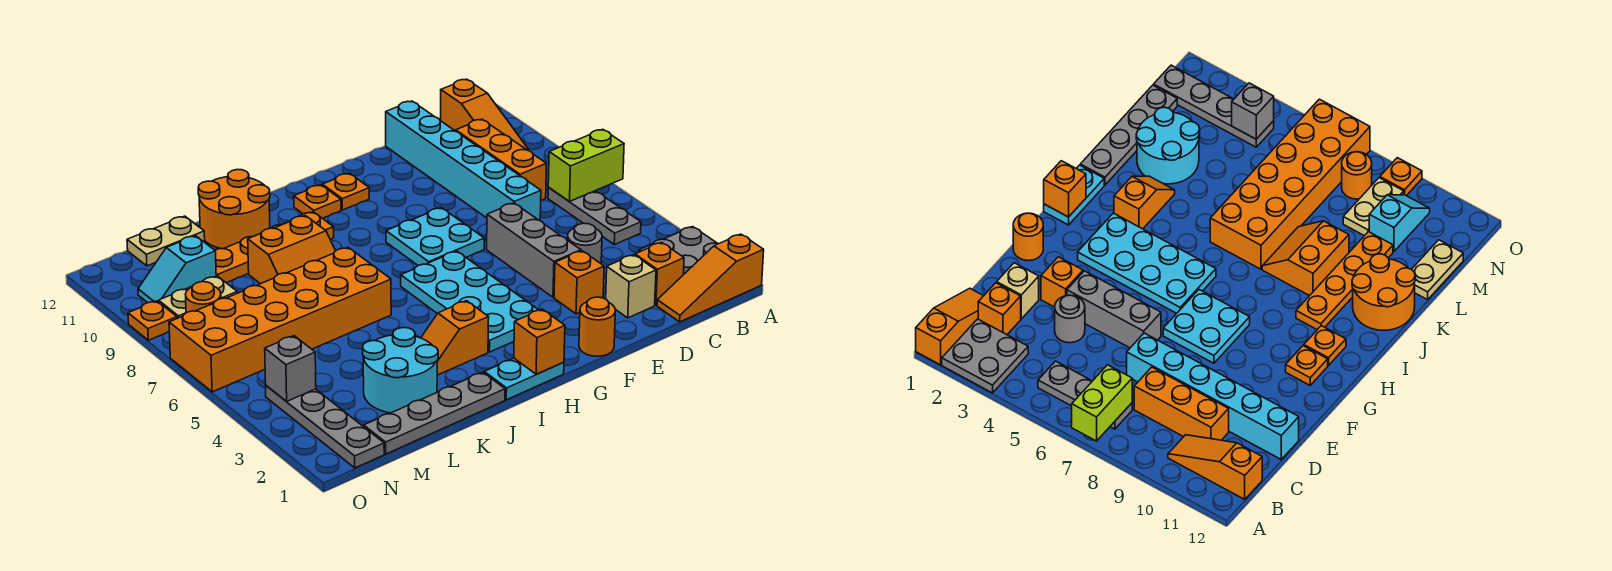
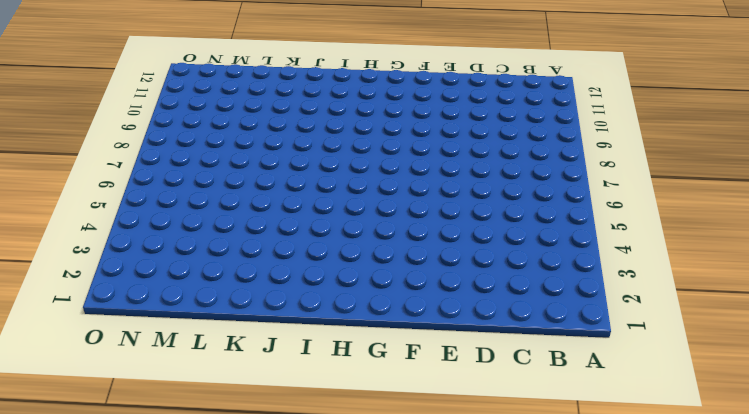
none -> orange slope A1:C1 level 1 top A
none -> grey plate A2:B3 level 1
none -> grey plate B5:B7 level 1
none -> orange slope B10:B12 level 1 top 12

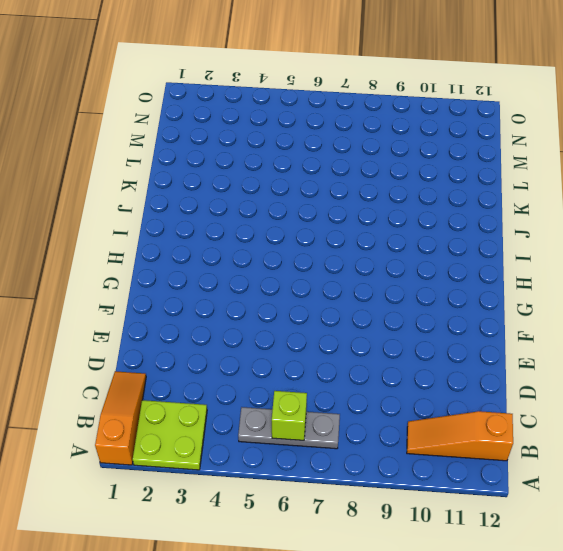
lime plate A2:B3 level 1 -> grey plate A2:B3 level 1
lime brick B6 level 2 -> none
none -> orange brick C2 level 1
none -> orange brick C8:C10 level 1
none -> tan brick D2 level 1
none -> grey round brick D4 level 1

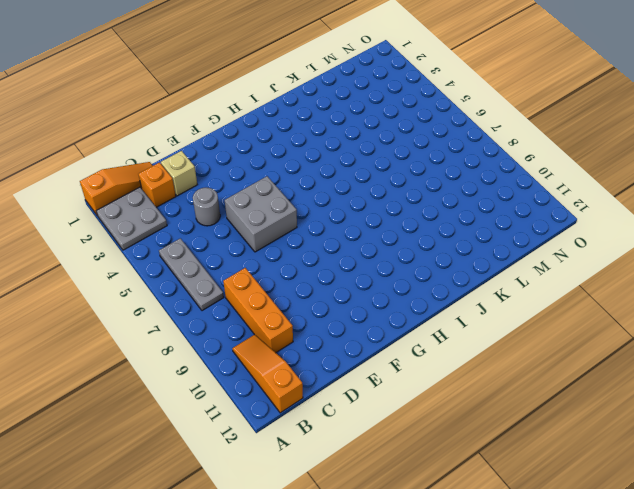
grey brick E5:F6 level 1 -> grey brick E4:E6 level 1
none -> cyan brick D7:D12 level 1
none -> orange brick E3 level 1
none -> orange round brick F1 level 1
none -> cyan plate F7:G8 level 1

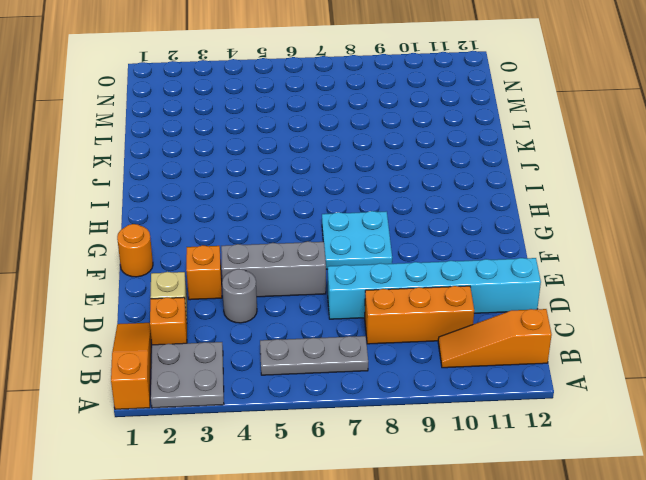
none -> cyan plate G3:H6 level 1
none -> orange plate G11 level 1
none -> cyan plate H1:I1 level 1
none -> orange plate H11 level 1

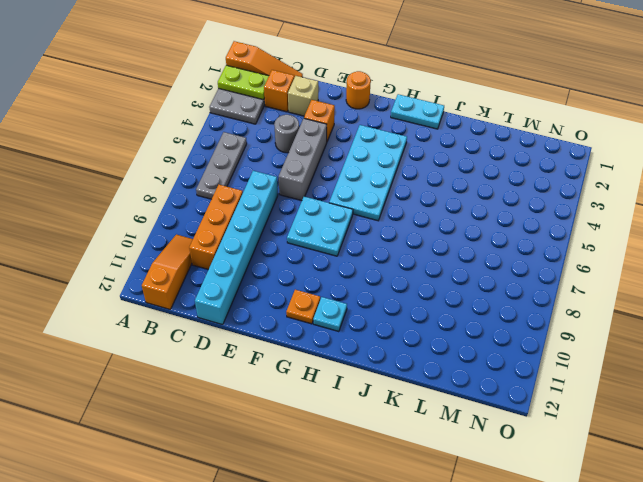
lime plate A2:B2 level 2 -> none
cyan plate H11 level 1 -> orange plate H11 level 1
none -> orange slope I3:J3 level 1 top I
none -> orange plate I10:L10 level 1
none -> grey plate J1:M1 level 1
none -> orange brick J6:O7 level 1

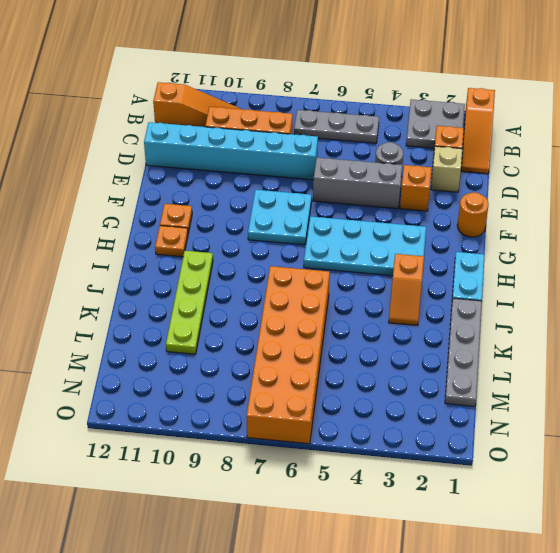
lime plate I10:L10 level 1 -> orange plate I10:L10 level 1
none -> orange slope J8:K9 level 1 top 9
none -> orange round brick J11:K12 level 1
none -> cyan round brick K2:L3 level 1
none -> tan plate L12:M12 level 1

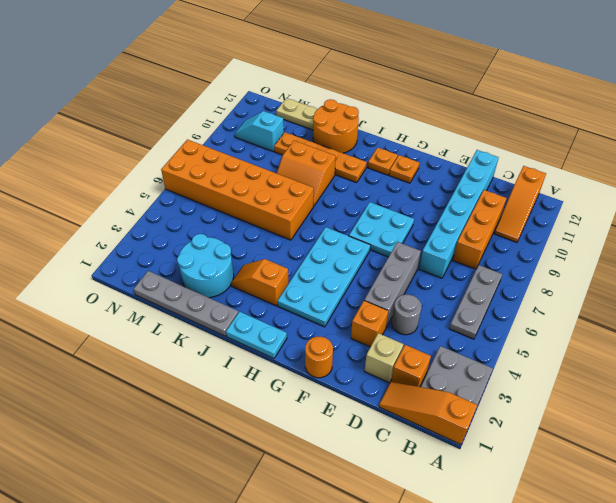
none -> tan plate M9:N9 level 1
none -> grey plate N1:N4 level 1
none -> orange round brick N8 level 1
none -> orange plate O9 level 1

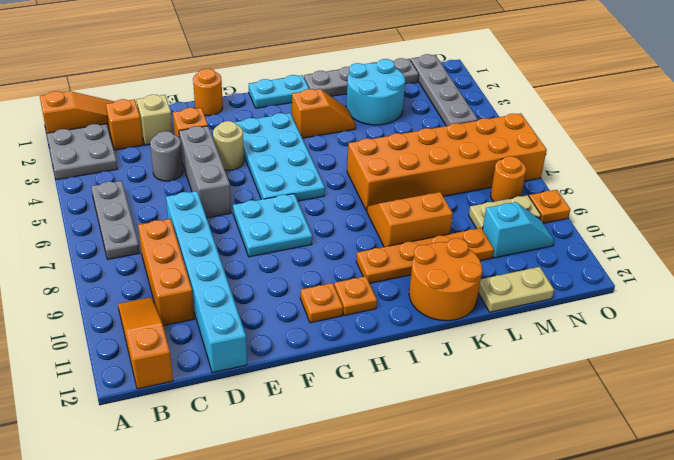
tan round brick F4 level 1 -> none
none -> lime brick A7:B7 level 2
none -> orange brick H1 level 2
none -> grey brick N4 level 2

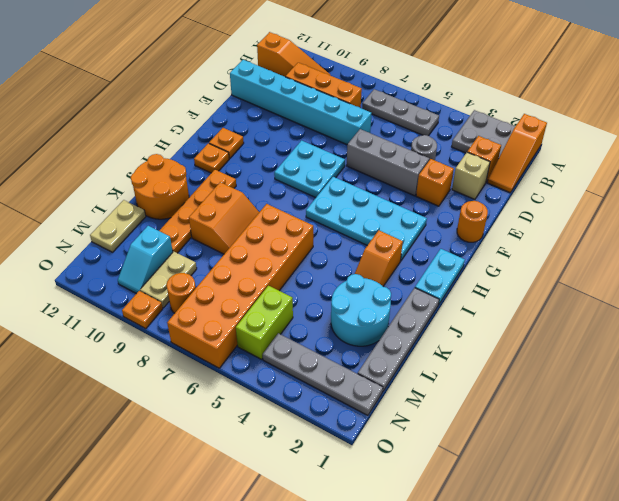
lime brick M5:N5 level 1 -> lime brick A7:B7 level 2
none -> orange brick H1 level 2
none -> grey brick N4 level 2

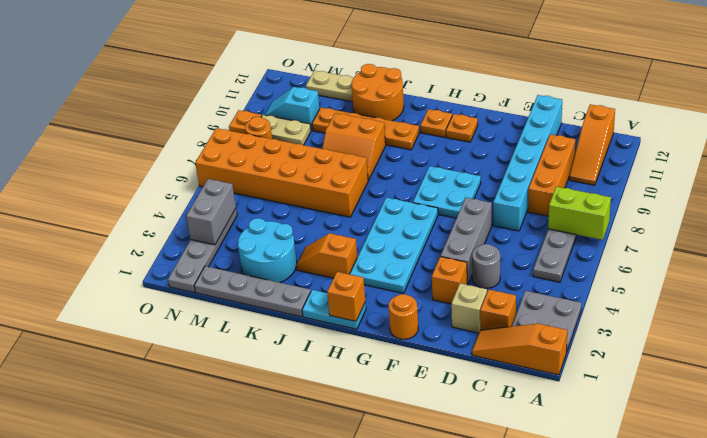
grey brick N3:N4 level 2 -> grey brick N4 level 2

